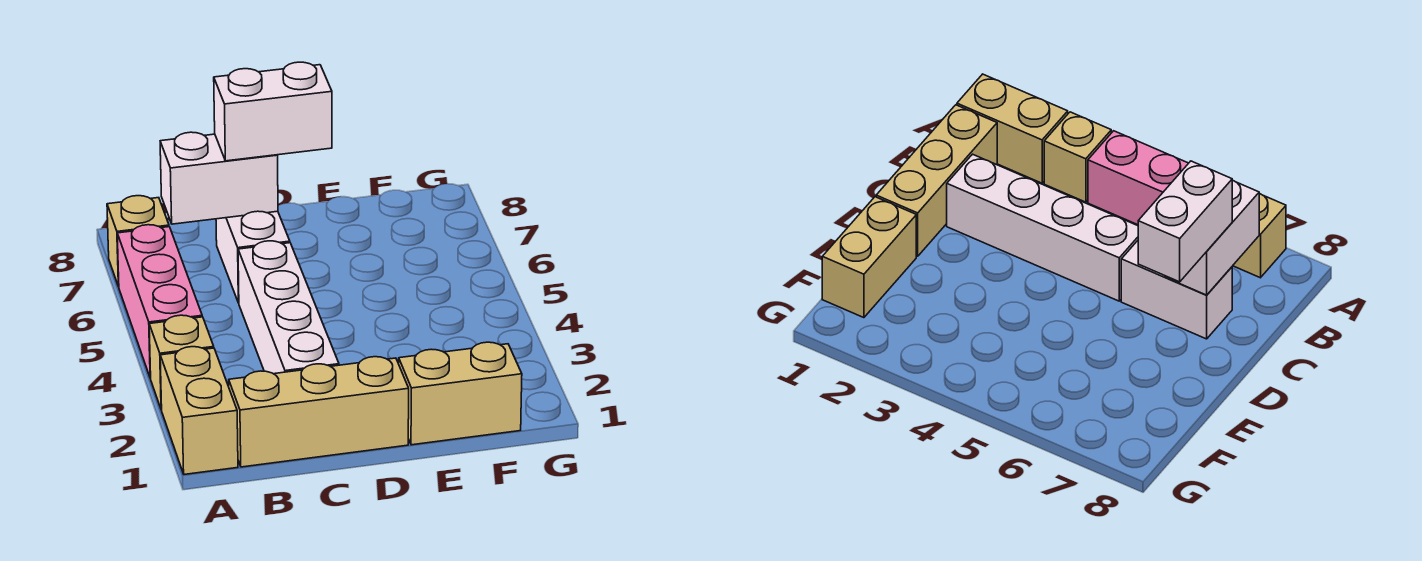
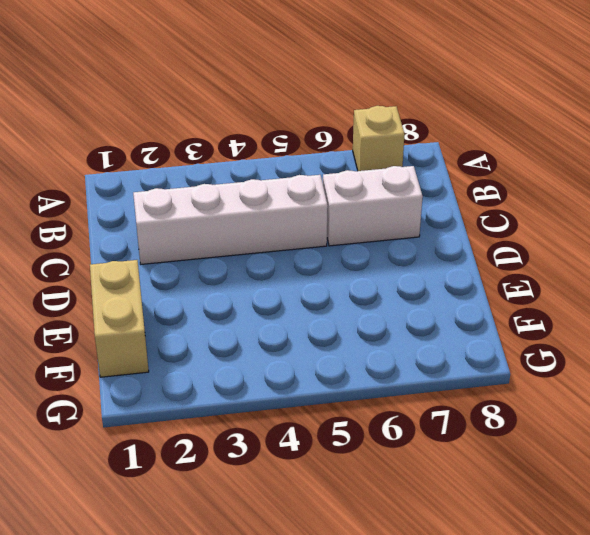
none -> tan brick A1:A2 level 1
none -> tan brick A3 level 1

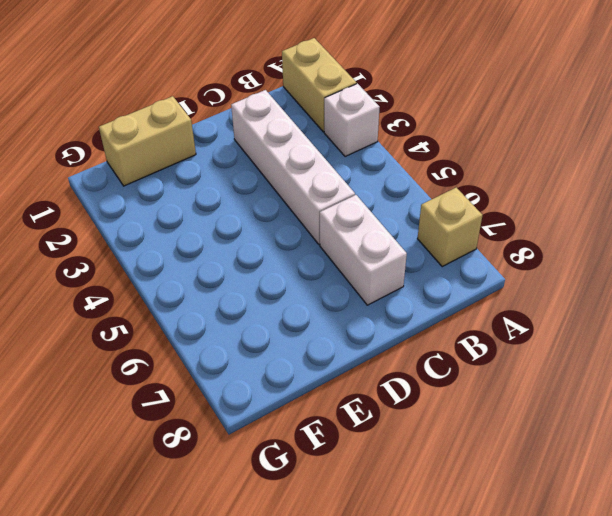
white brick A3 level 1 -> tan brick A3 level 1
none -> pink brick A4:A6 level 1
none -> tan brick B1:D1 level 1

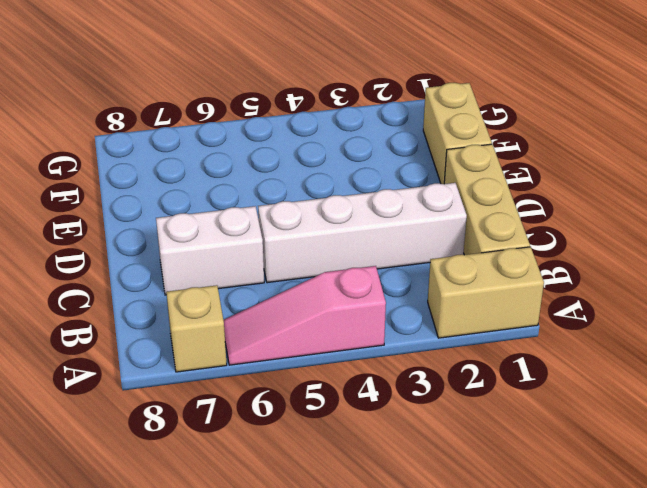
pink slope A4:A6 level 1 top 4 -> pink brick A4:A6 level 1
none -> tan brick A3 level 1
none -> white brick B7:C7 level 2

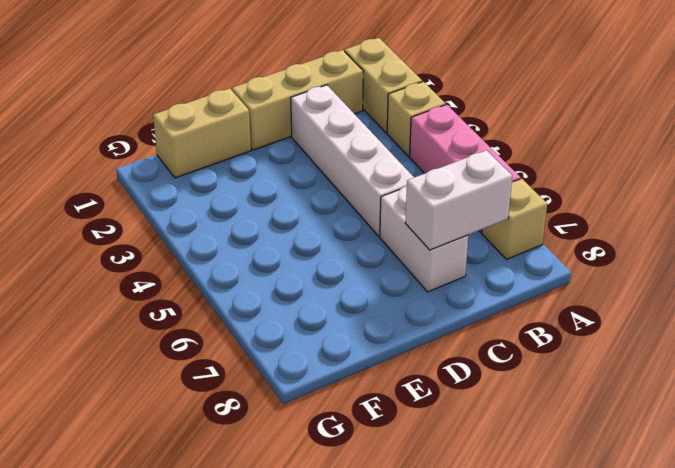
none -> white brick C7:D7 level 3

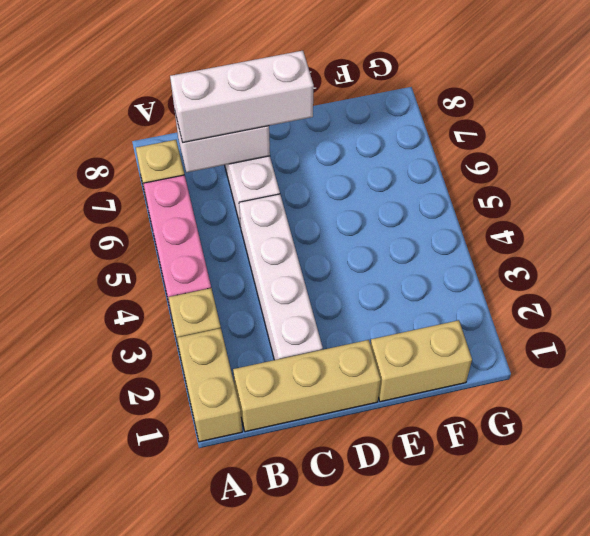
white brick B7:D7 level 3 -> white brick C7:D7 level 3

